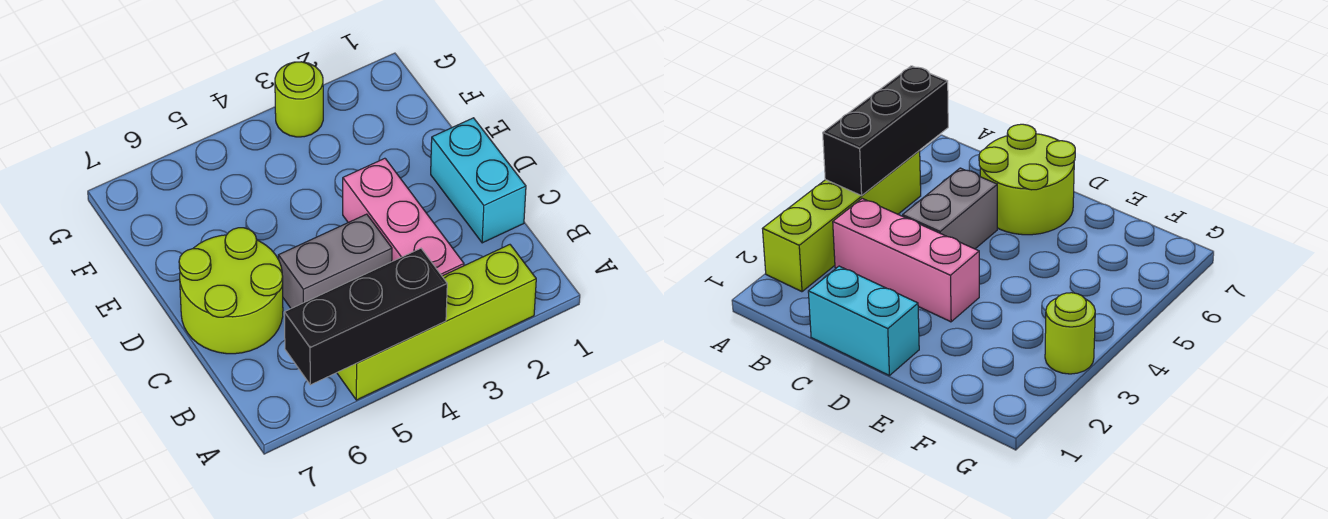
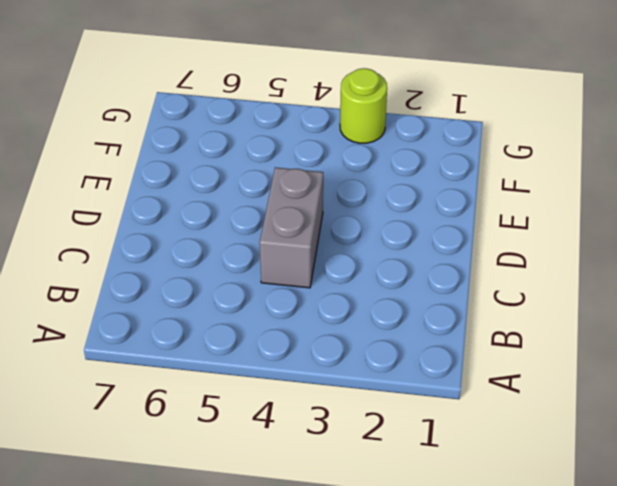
grey brick C4:D4 level 1 -> grey brick C4:C5 level 1
none -> lime brick A2:A5 level 1
none -> pink brick B3:D3 level 1

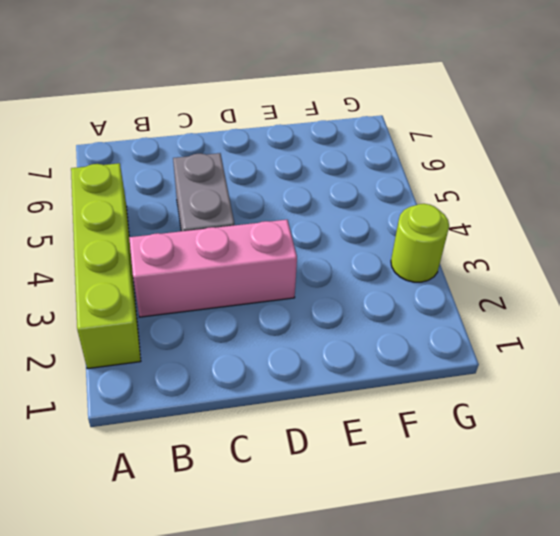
none -> cyan brick C1:D1 level 1
none -> lime round brick C6:D7 level 1

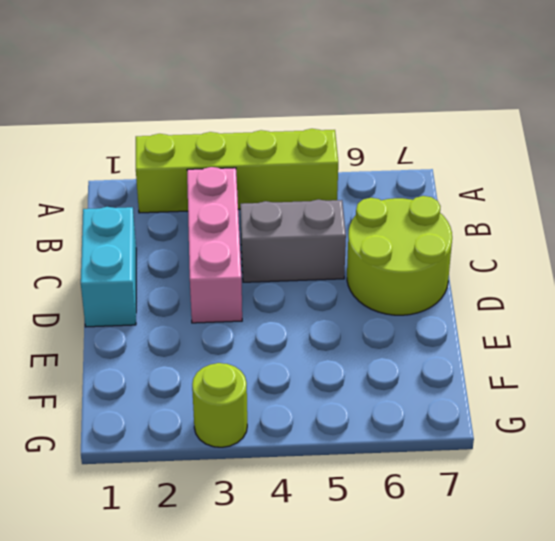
none -> black brick A4:A6 level 2

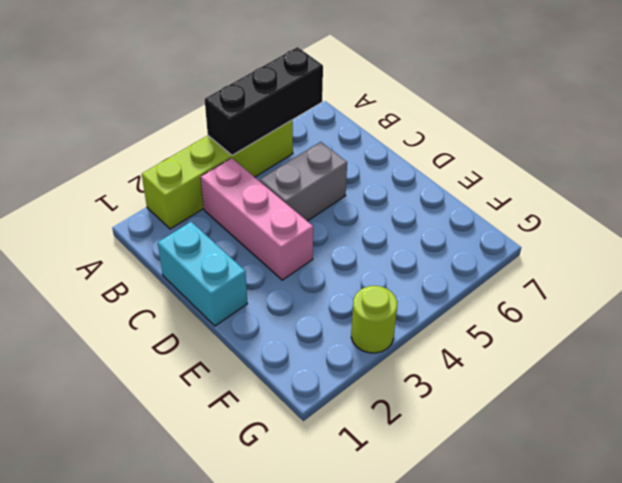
none -> lime round brick C6:D7 level 1

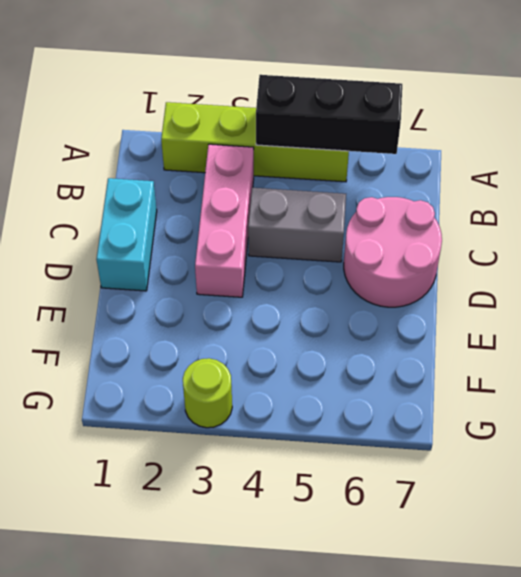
pink round brick C6:D7 level 1 -> lime round brick C6:D7 level 1

